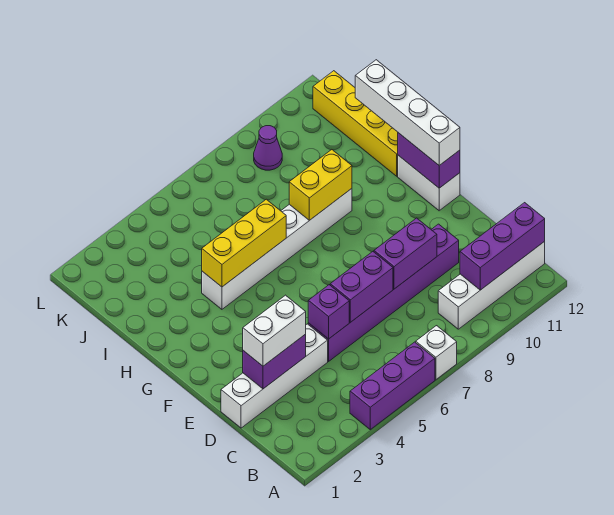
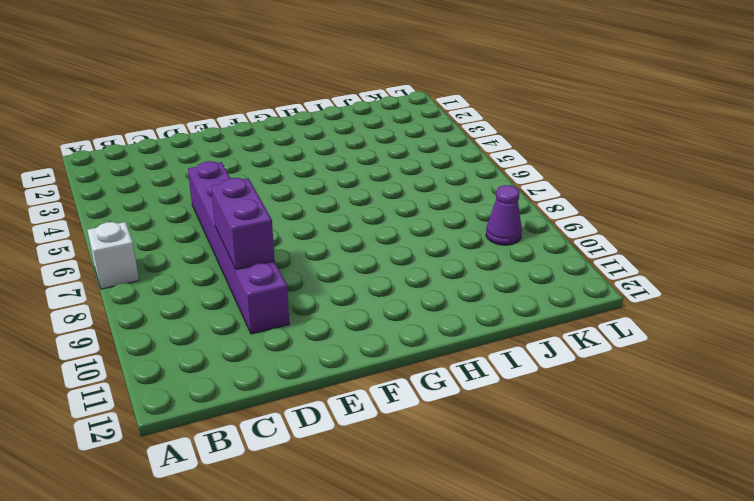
none -> purple brick A4:A6 level 1
none -> white brick B9:B12 level 1
none -> white brick D1:D4 level 1

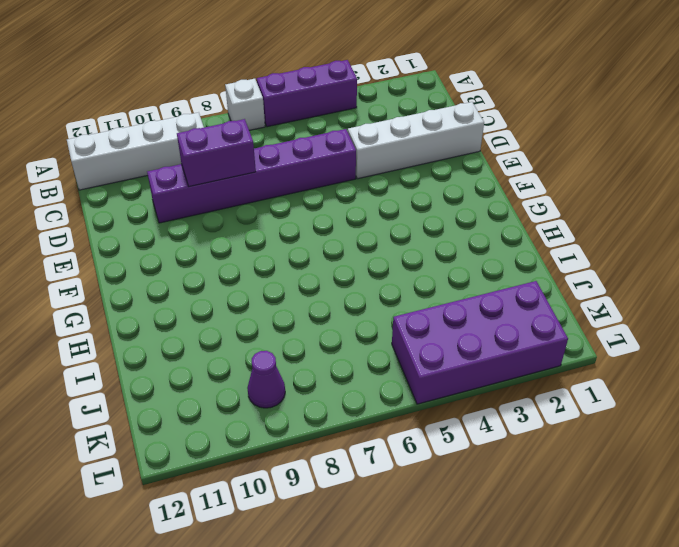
purple brick K2:L5 level 1 -> none
none -> white brick F12:G12 level 1
none -> white brick H4:H9 level 1
none -> yellow brick H12:K12 level 1

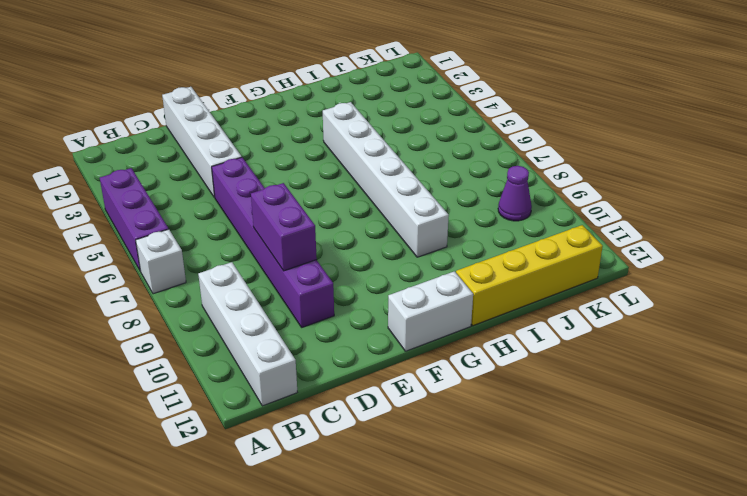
none -> purple brick B10:B12 level 2
none -> purple brick D2:D3 level 2
none -> purple brick D5 level 2

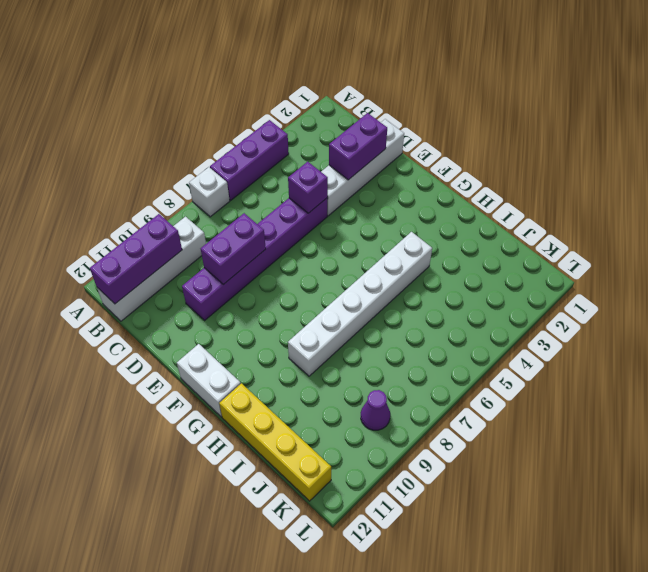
none -> purple brick D6:D7 level 2
none -> purple brick F12:G12 level 2
none -> yellow brick H4:H6 level 2

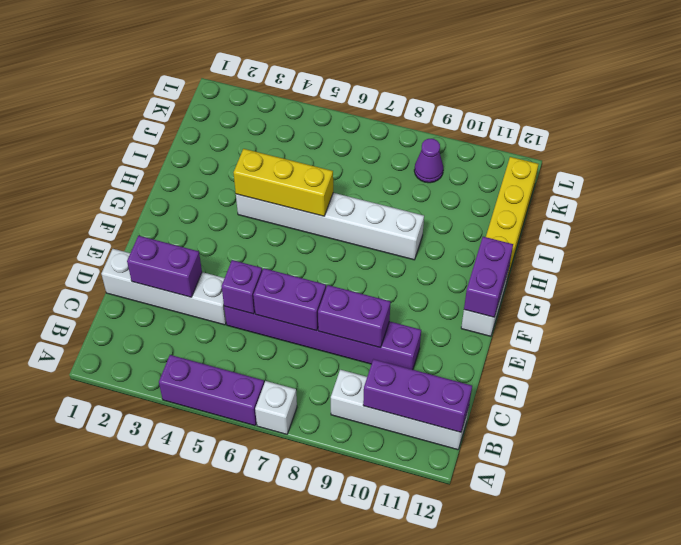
none -> yellow brick H8:H9 level 2
none -> white brick D2:D3 level 3
none -> white brick F12:I12 level 3

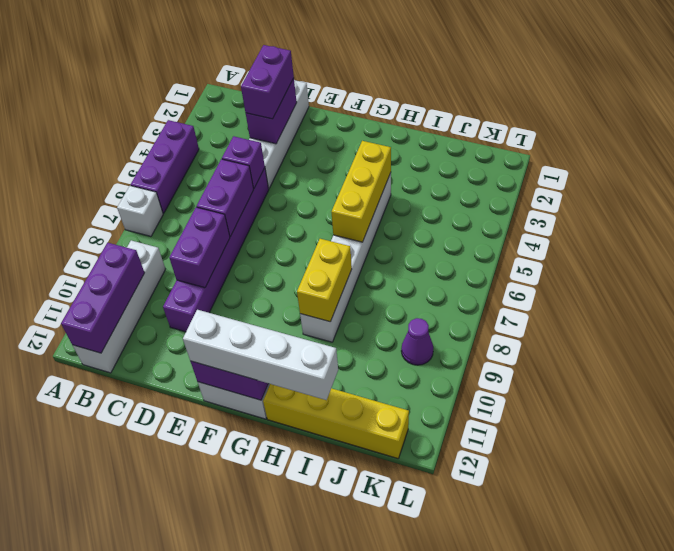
purple brick D2:D3 level 3 -> white brick D2:D3 level 3

